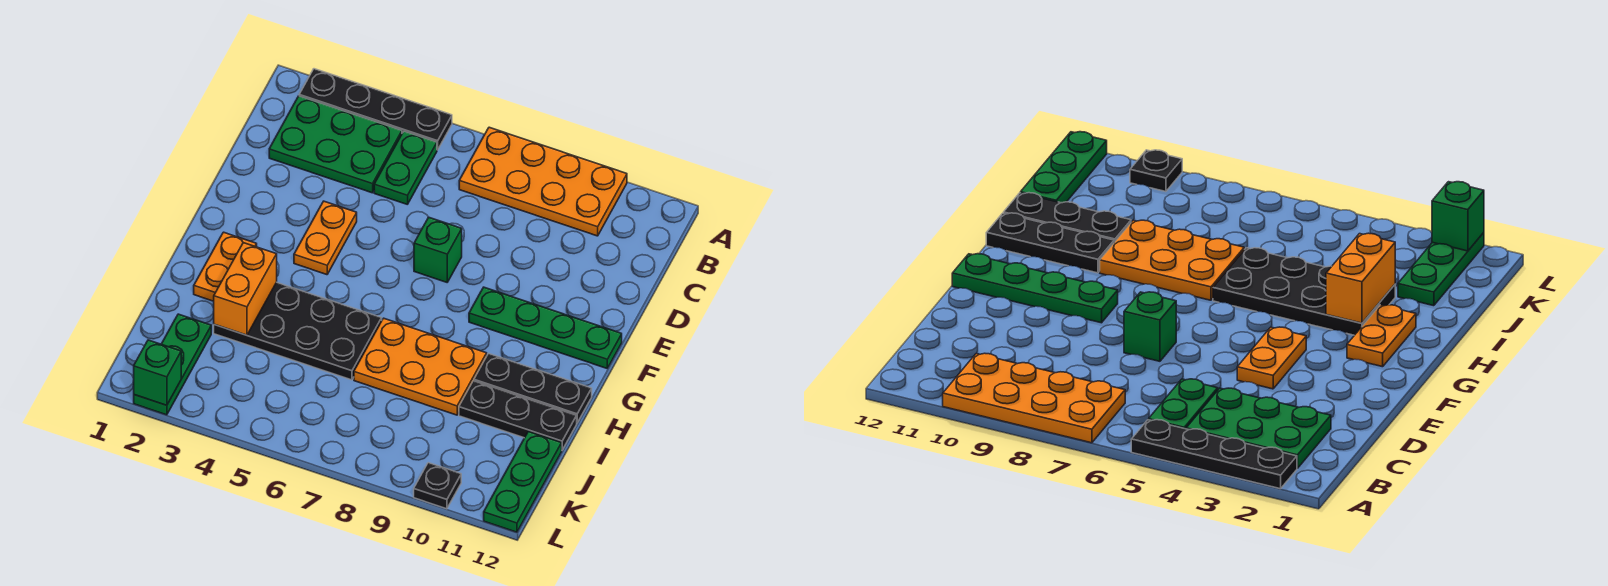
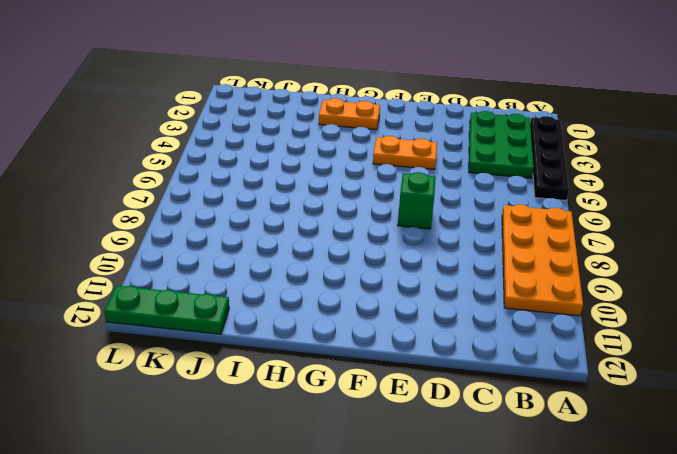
none -> green plate B5:C5 level 1
none -> green plate F9:F12 level 1
none -> black plate H3:I6 level 1

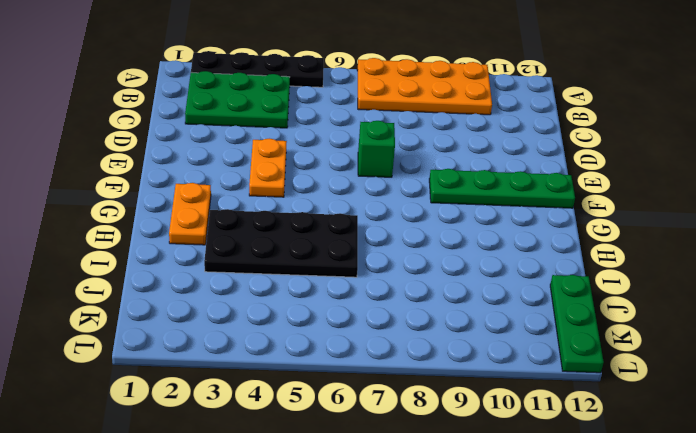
none -> green plate B5:C5 level 1
none -> orange plate H7:I9 level 1
none -> black plate H10:H12 level 1

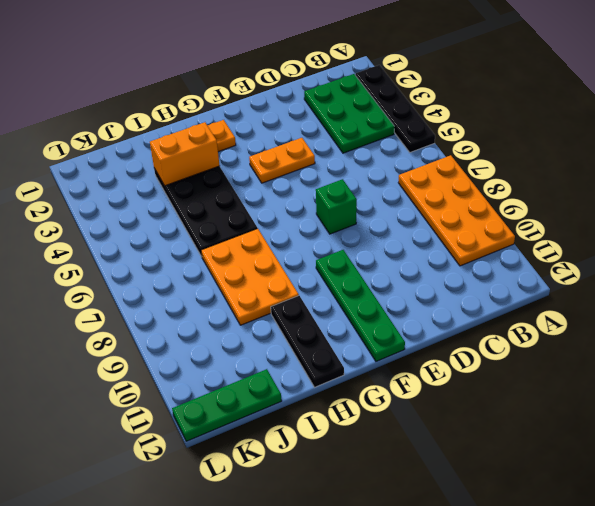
none -> green plate B5:C5 level 1
none -> black plate I10:I12 level 1
none -> green plate J2:L2 level 1

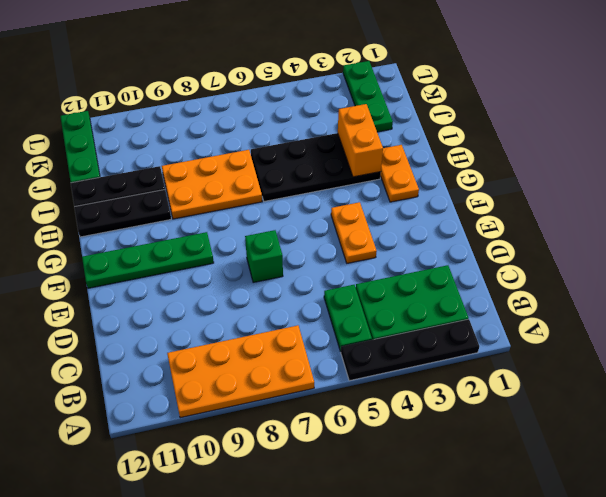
none -> black plate L10 level 1
none -> green brick L2 level 2

